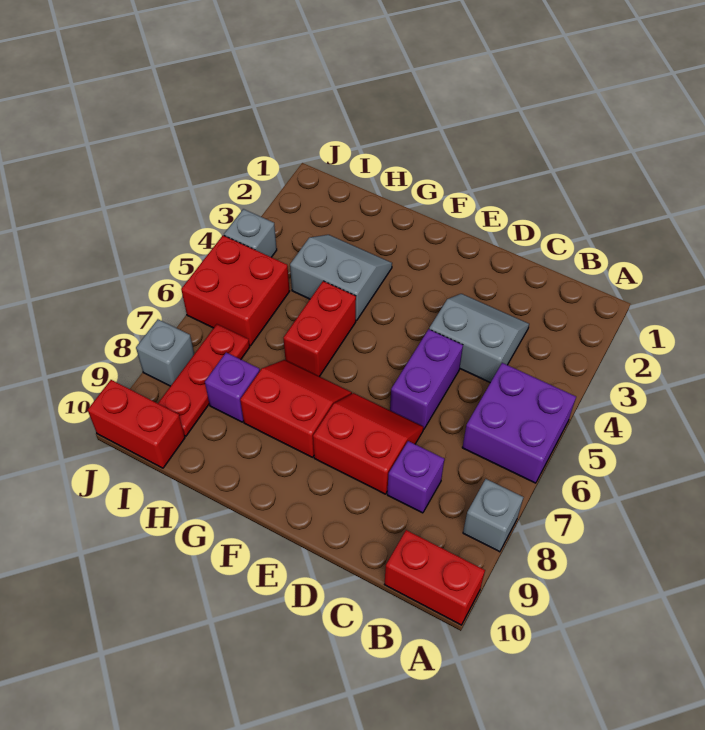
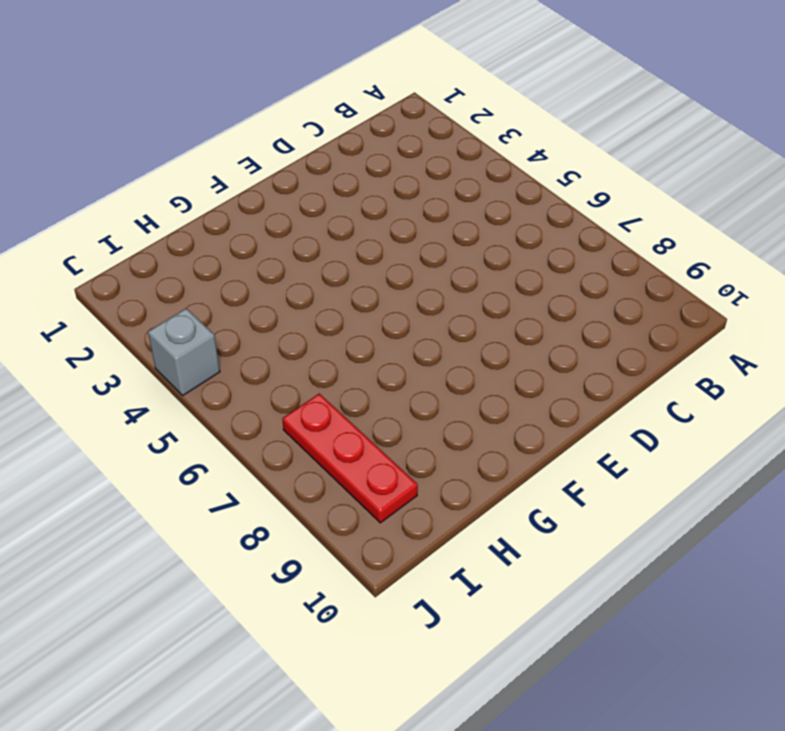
none -> purple brick A5:B6 level 1
none -> grey brick A8 level 1
none -> red brick A10:B10 level 1

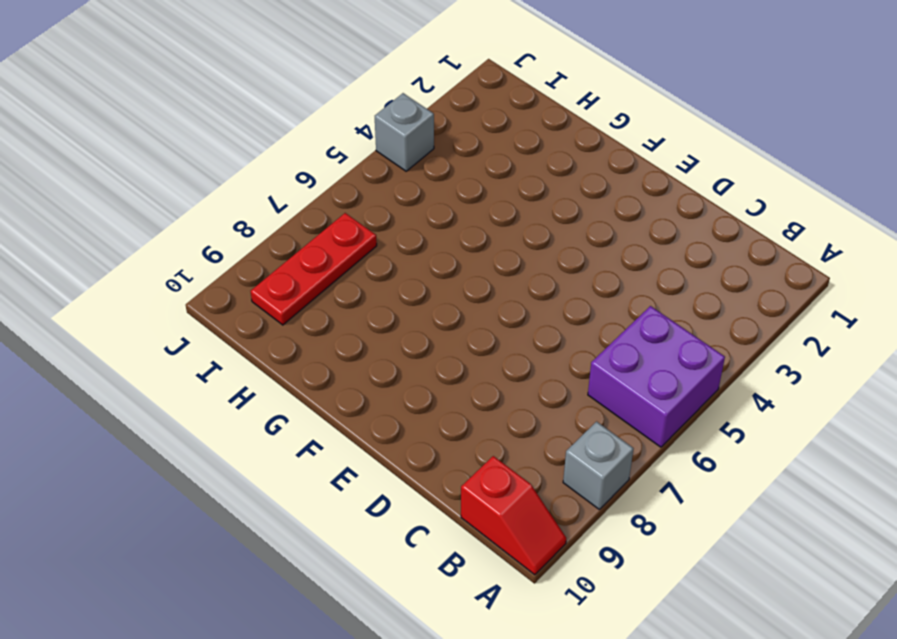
red slope A10:B10 level 1 top B -> red brick A10:B10 level 1
none -> grey slope C3:D4 level 1 top 4
none -> purple brick C8 level 1
none -> purple brick D5:D6 level 1

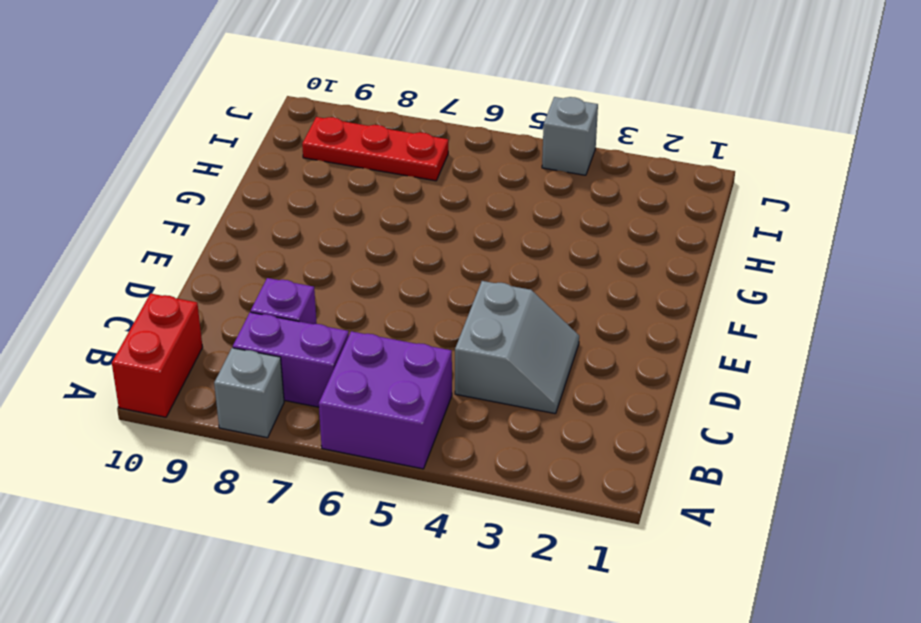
purple brick B7:B8 level 1 -> purple brick D5:D6 level 1
none -> red slope D7:E8 level 1 top 8
none -> red slope F7:G8 level 1 top 8
none -> grey slope G3:H4 level 1 top 4

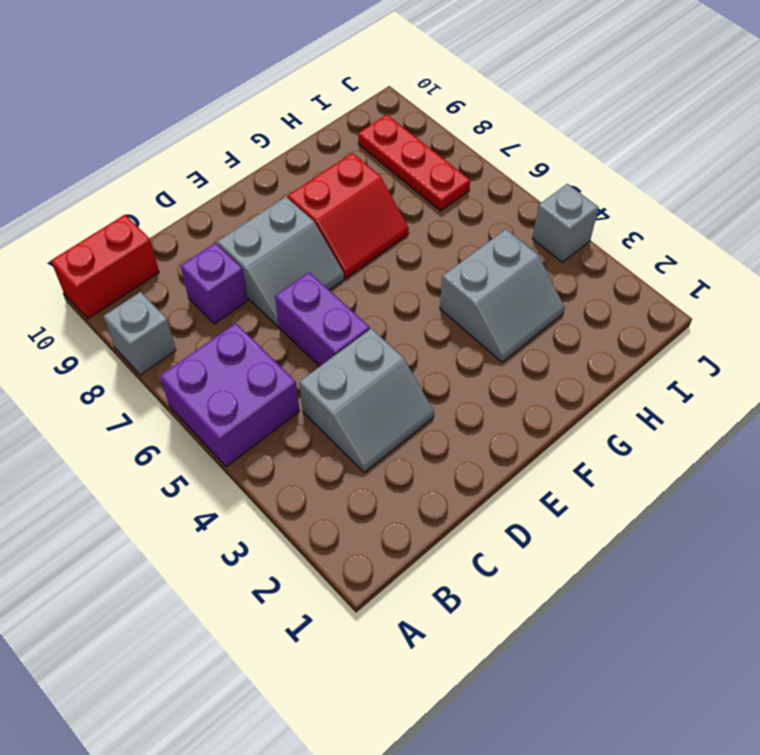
grey slope D7:E8 level 1 top 8 -> red slope D7:E8 level 1 top 8
none -> red brick G5:G6 level 1
none -> purple brick H8 level 1
none -> red brick I5:J6 level 1

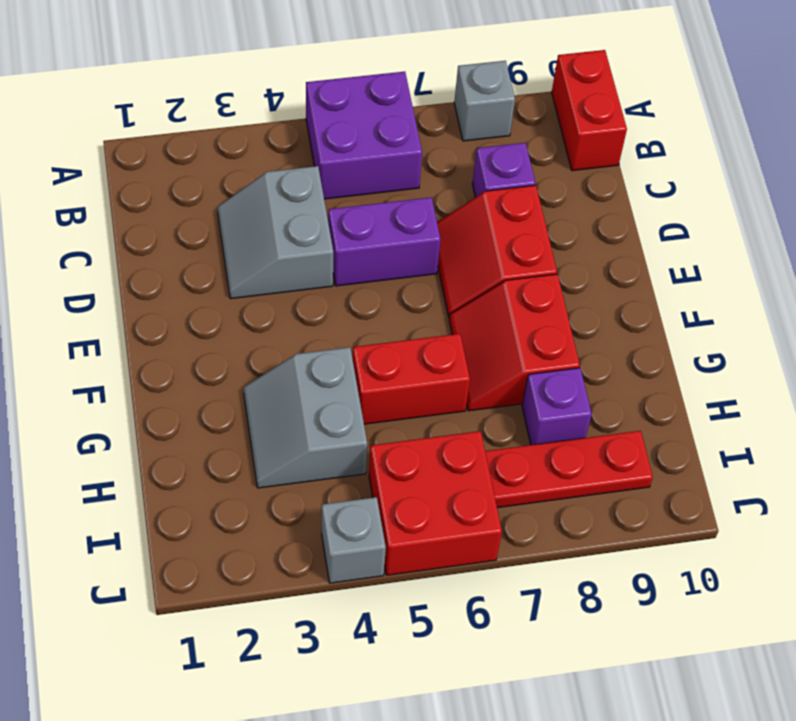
none -> red brick I10:J10 level 1
none -> grey brick J8 level 1

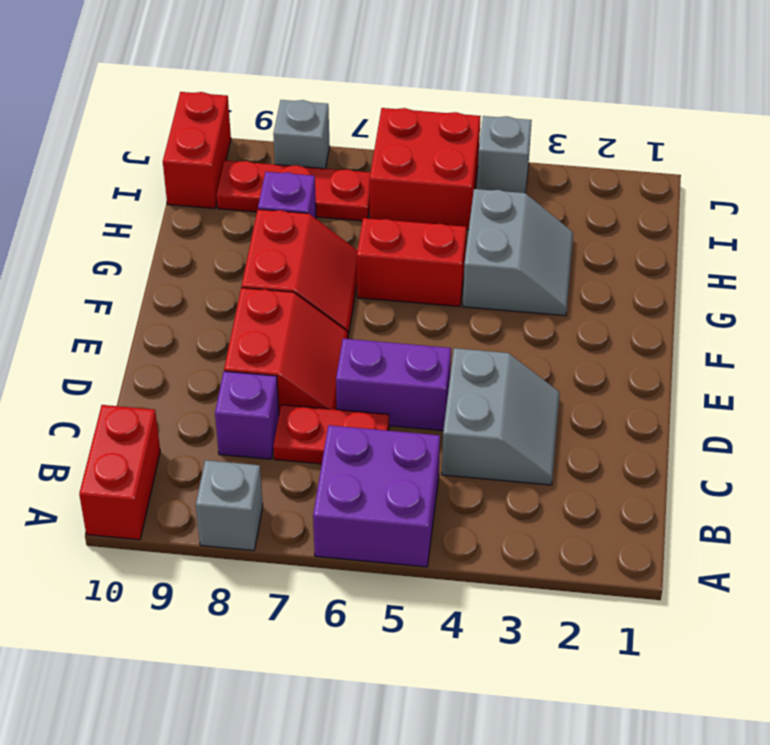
red plate C6:C7 level 1 -> none

